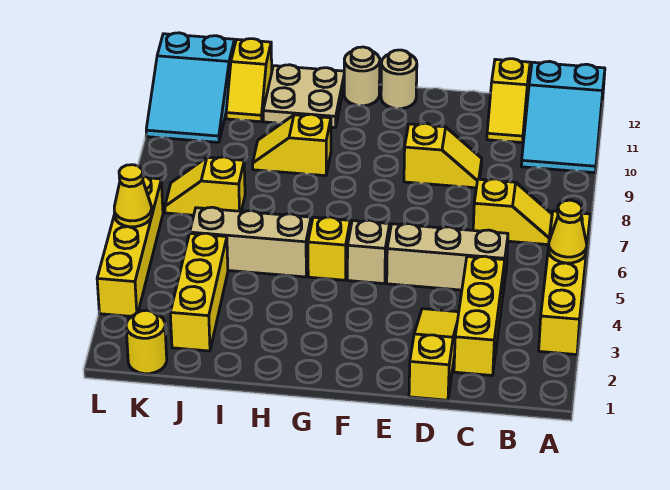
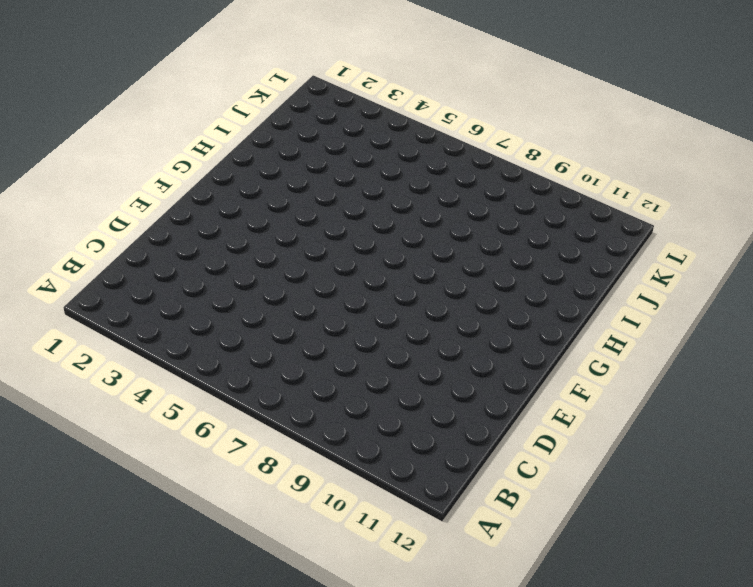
none -> yellow brick A3:A6 level 1
none -> cyan slope A10:B12 level 1 top 12
none -> yellow slope B7:C7 level 1 top C

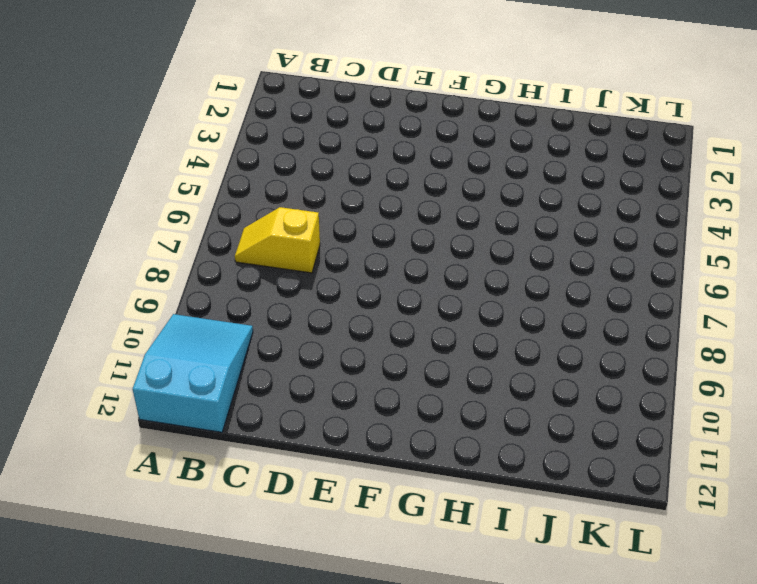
none -> yellow brick A3:A6 level 1
none -> yellow brick C2:C4 level 1
none -> tan brick C5:E5 level 1

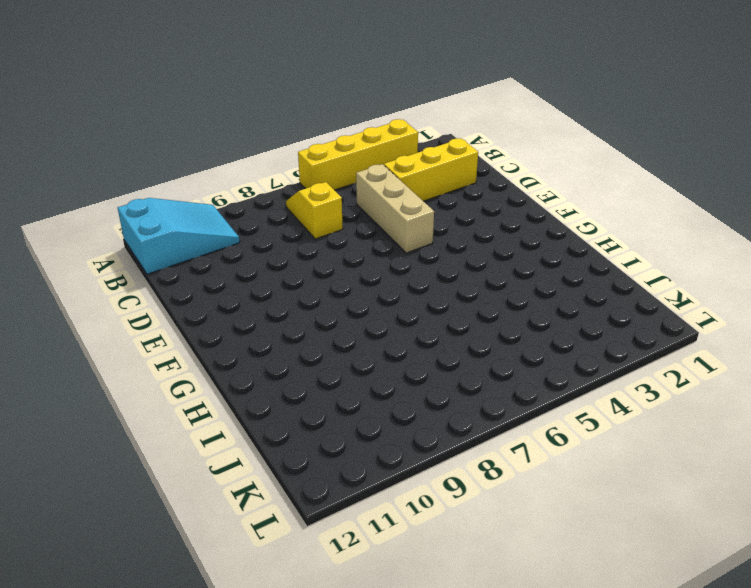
none -> yellow slope C11:C12 level 1 top 12
none -> yellow slope D1:D3 level 1 top 1
none -> yellow slope D9:E9 level 1 top E

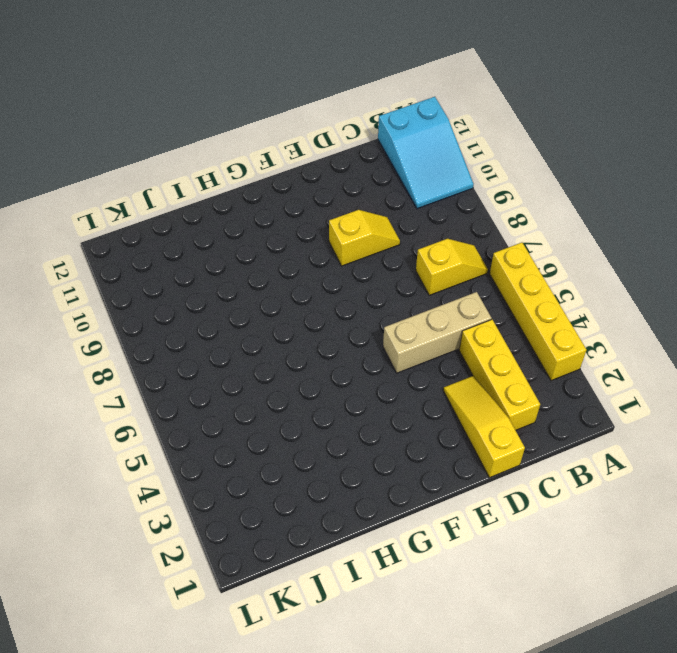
none -> yellow slope C11:C12 level 1 top 12
none -> tan brick F5 level 1
none -> tan round brick F12 level 1

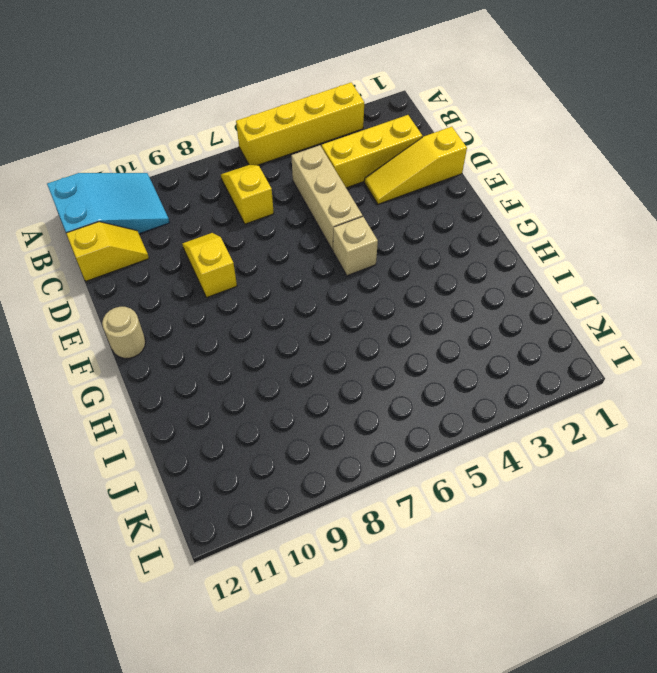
none -> yellow brick G5 level 1
none -> tan round brick G12 level 1
none -> tan brick H5:J5 level 1

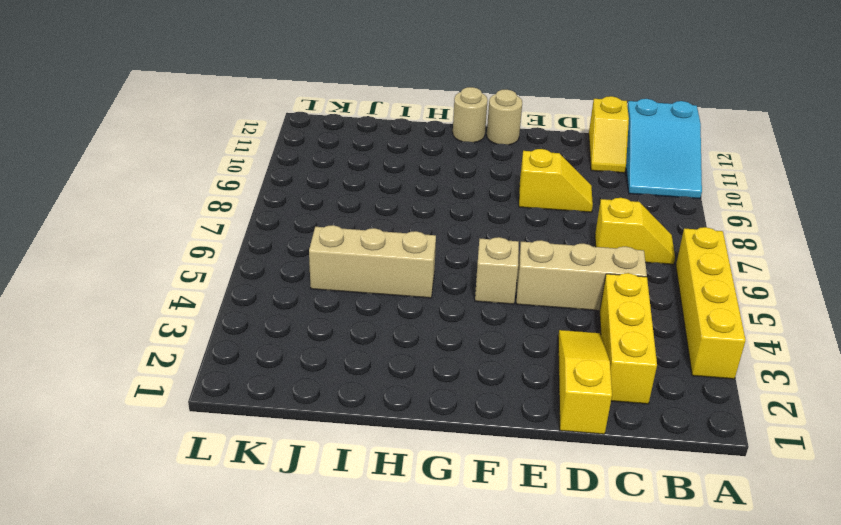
none -> yellow brick G5 level 1
none -> yellow slope H9:I9 level 1 top H
none -> tan plate H11:I12 level 1

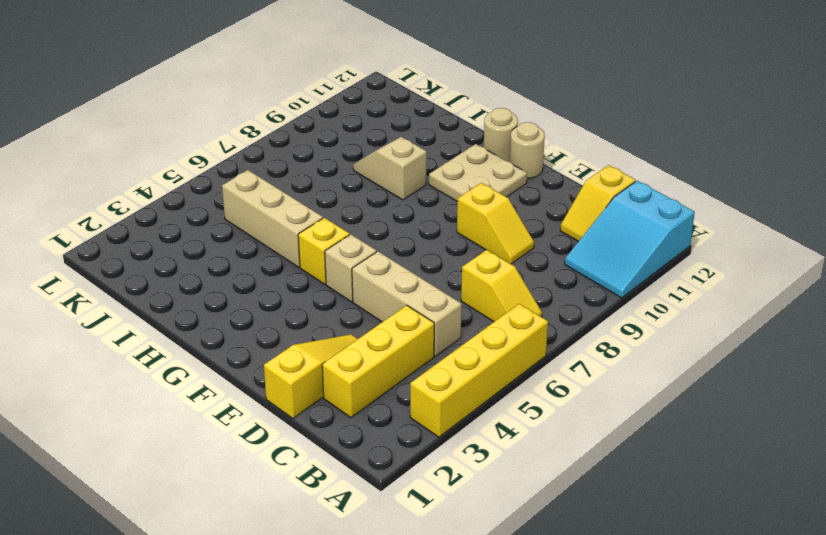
tan plate F10:G11 level 1 -> tan plate H11:I12 level 1
tan slope H9:I9 level 1 top H -> yellow slope H9:I9 level 1 top H
none -> yellow brick J2:J4 level 1
none -> yellow slope J7:K7 level 1 top J
none -> yellow slope J11:J12 level 1 top 12

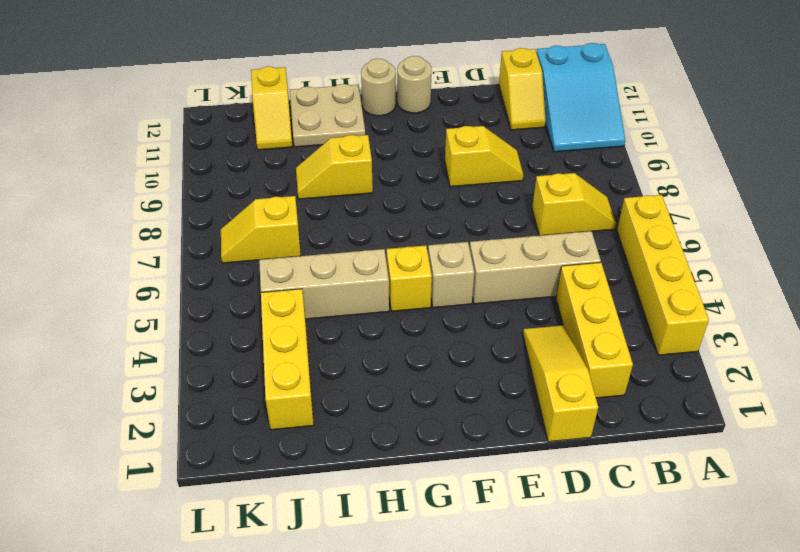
none -> yellow round brick K1 level 1
none -> cyan slope K10:L12 level 1 top 12
none -> yellow brick L3:L6 level 1

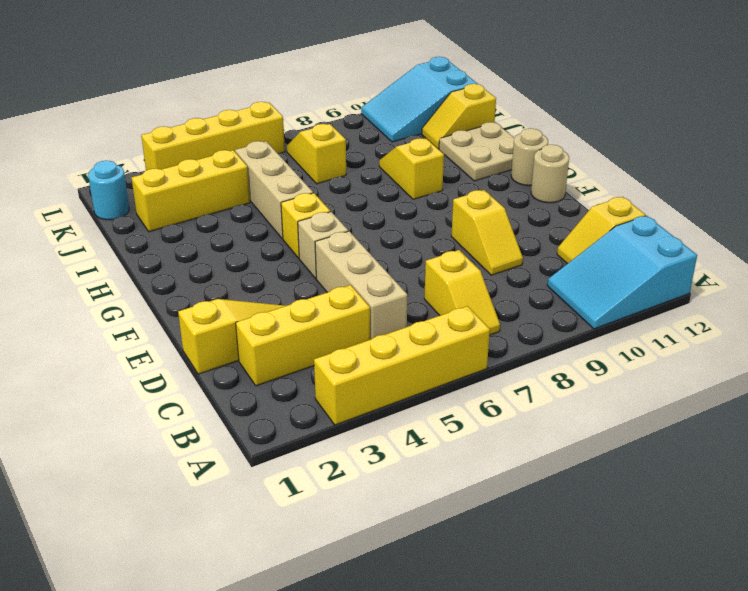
cyan round brick K1 level 1 -> yellow round brick K1 level 1
none -> yellow cone A5 level 2
none -> yellow cone L5 level 2

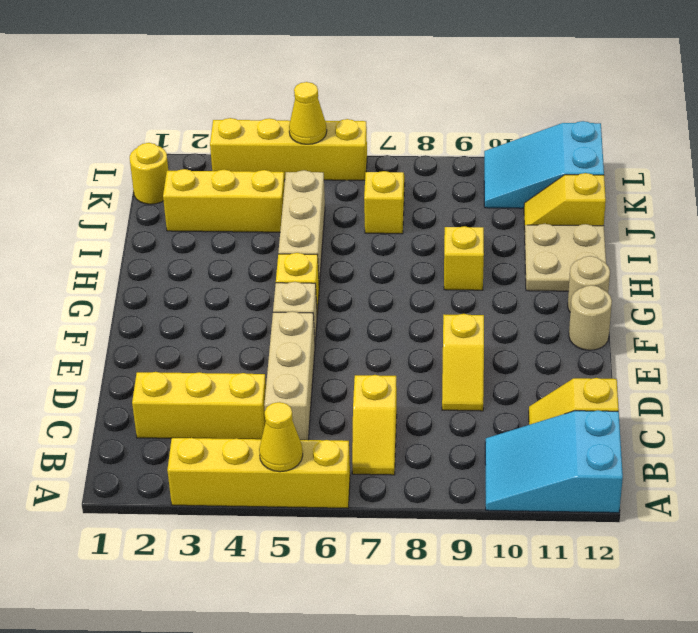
none -> yellow slope D1:D3 level 1 top 1

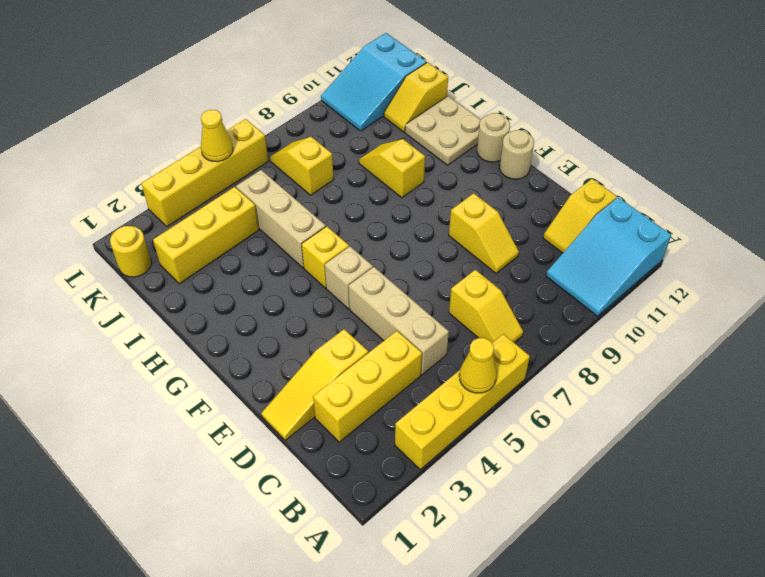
yellow slope D1:D3 level 1 top 3 -> yellow slope D1:D3 level 1 top 1

